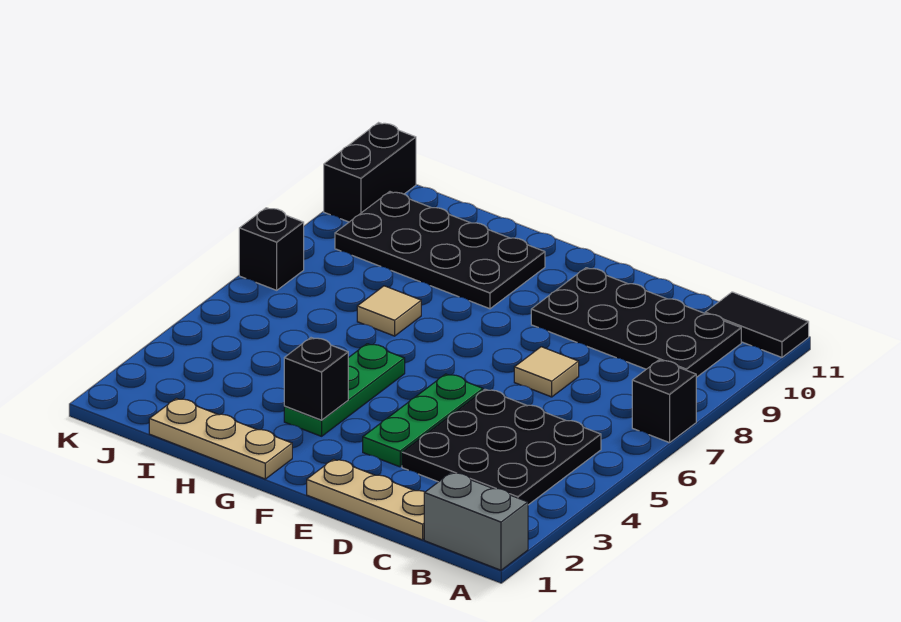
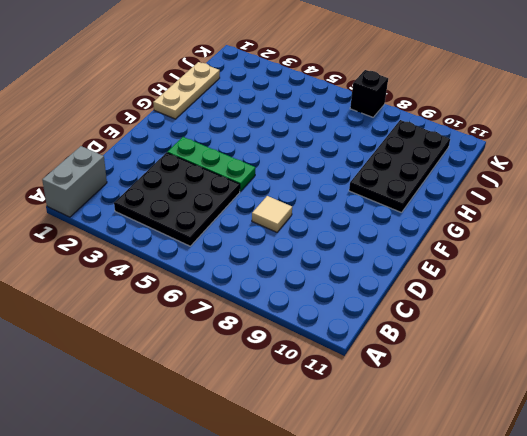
none -> black brick A7 level 1
none -> black tile A11:B11 level 1
none -> black plate B9:E10 level 1

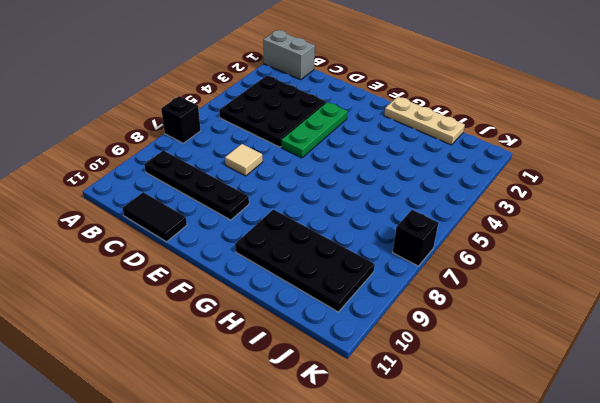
black plate B9:E9 level 1 -> black plate B9:E10 level 1
black tile C11:D11 level 1 -> black tile A11:B11 level 1
none -> tan plate C1:E1 level 1
none -> green plate G3:G5 level 1
none -> tan tile H7 level 1

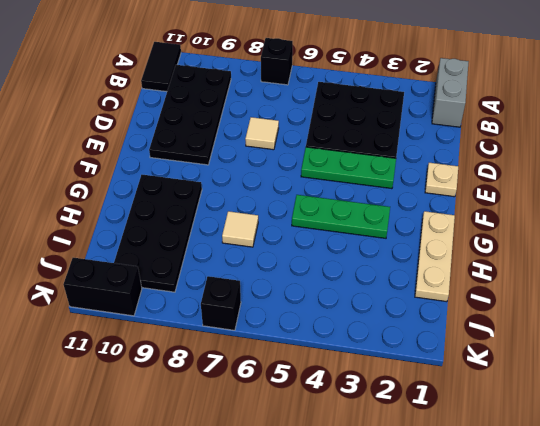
tan plate E1 level 1 -> tan plate C1:E1 level 1
none -> black brick G3 level 2

